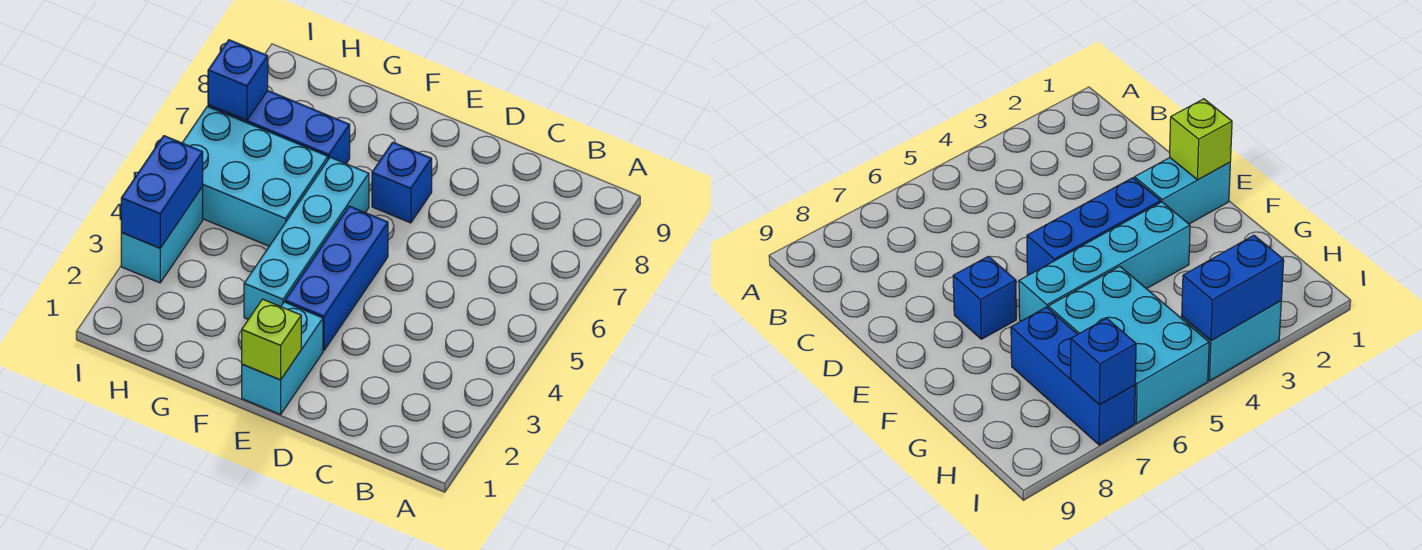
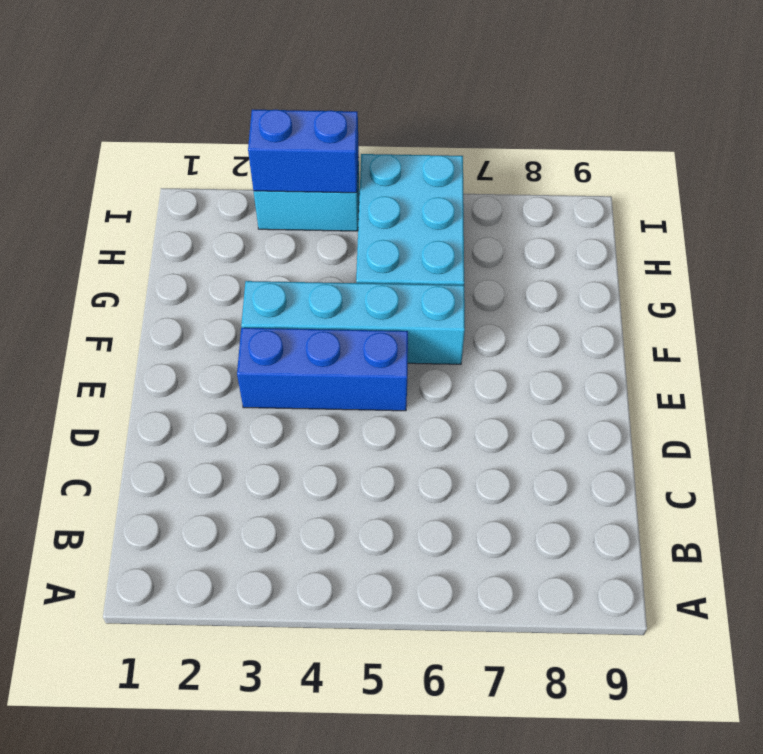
none -> cyan brick E1:E2 level 1
none -> blue brick E7 level 1

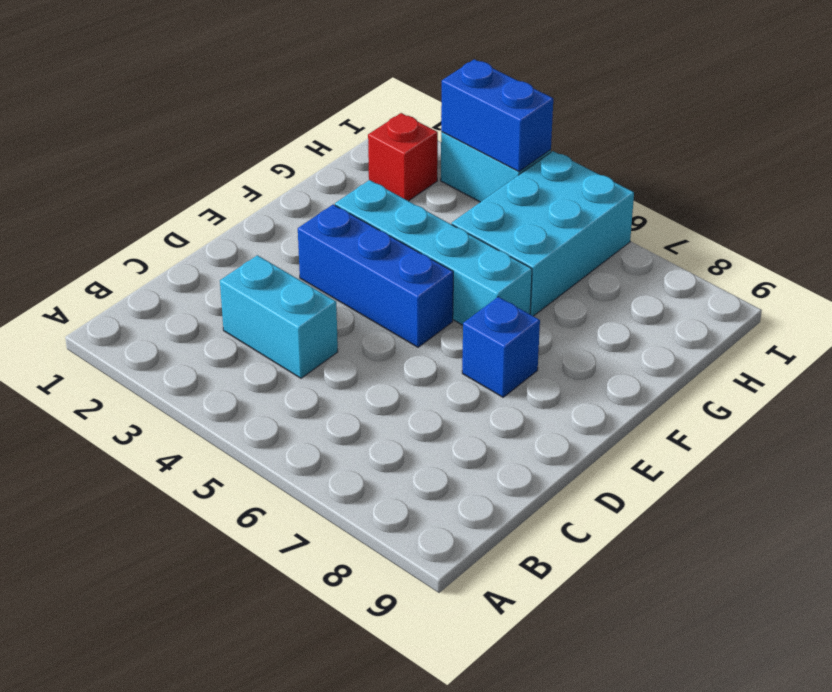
cyan brick C3:C4 level 1 -> cyan brick E1:E2 level 1
red brick H2 level 1 -> none
none -> blue brick G7:I7 level 1
none -> lime brick E1 level 2

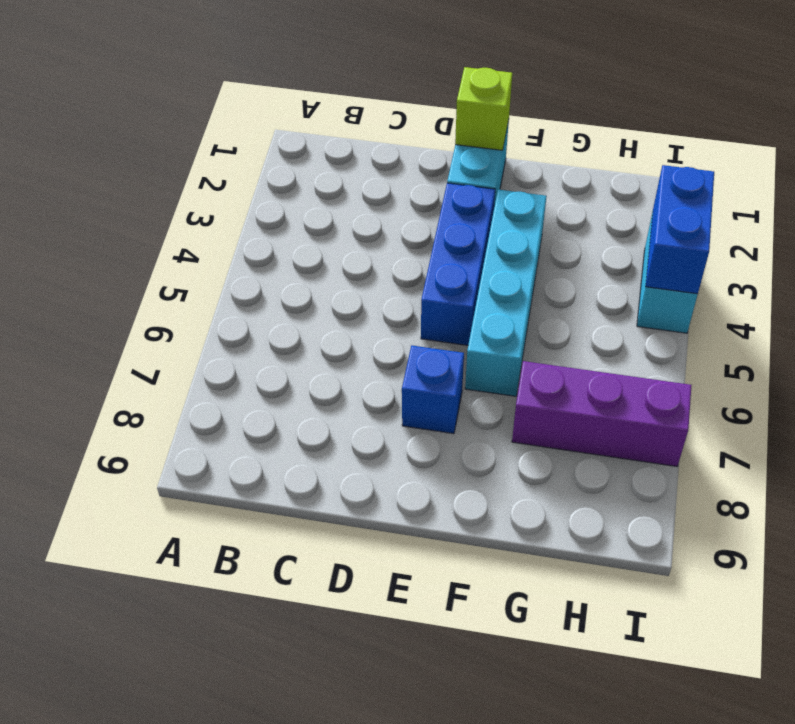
purple brick G7:I7 level 1 -> blue brick G7:I7 level 1
none -> cyan brick G5:I6 level 1
none -> blue brick I7 level 2

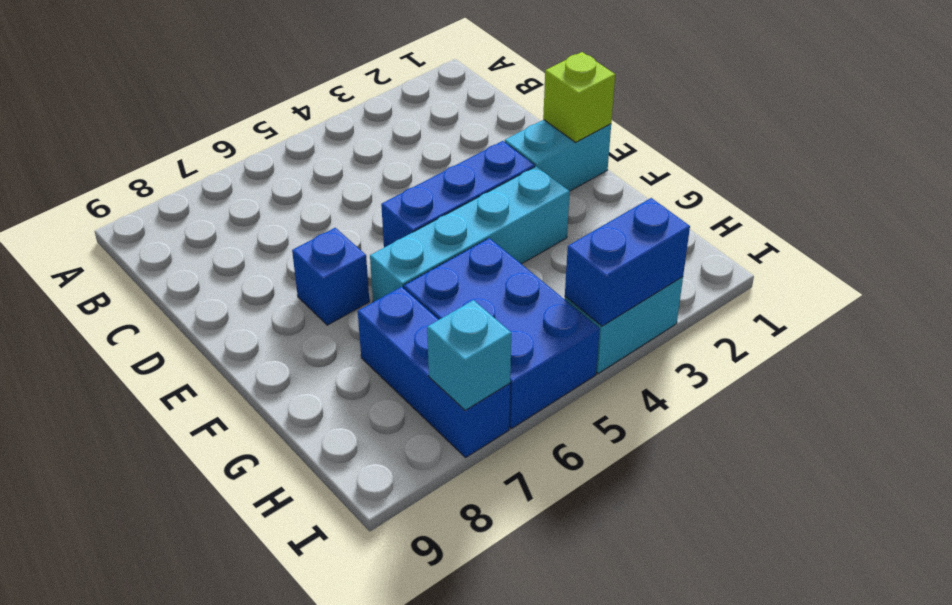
blue brick G5:I6 level 1 -> cyan brick G5:I6 level 1
cyan brick I7 level 2 -> blue brick I7 level 2

